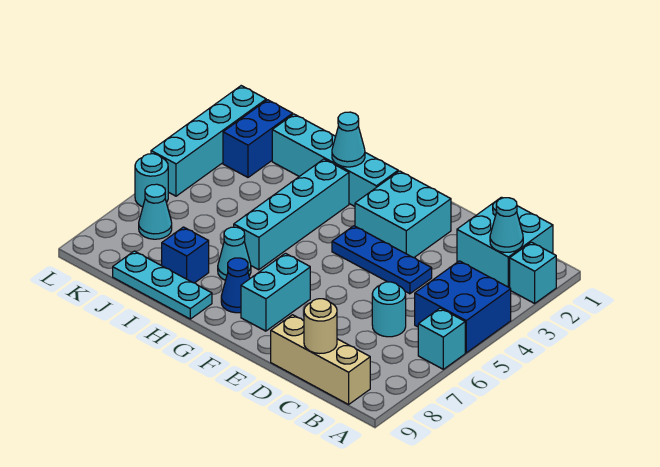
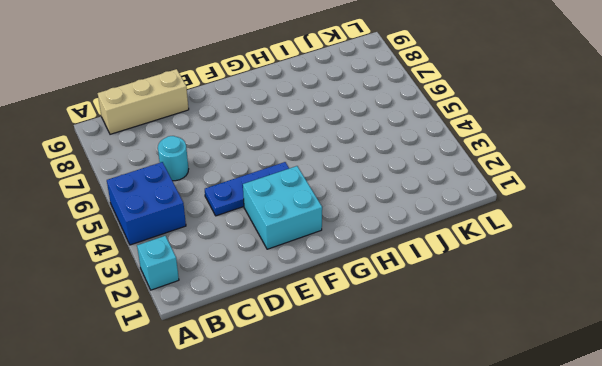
none -> cyan brick A6 level 1
none -> cyan brick B1:C2 level 1
none -> cyan brick F7:F8 level 1

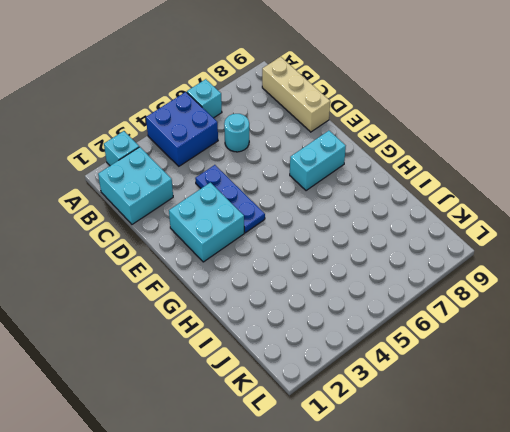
none -> cyan brick G2:J2 level 1
none -> blue cone G8 level 1
none -> cyan brick H3:H6 level 1

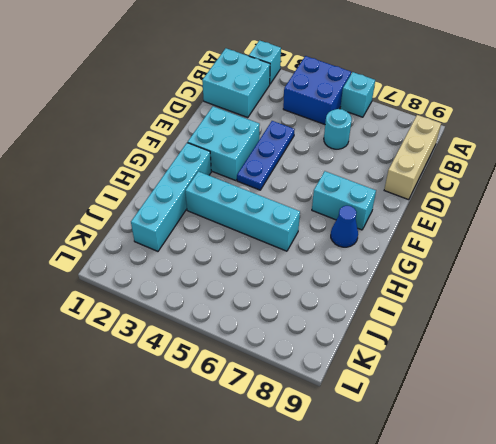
none -> cyan cone H7 level 1
none -> cyan plate H9:J9 level 1
none -> blue brick I8 level 1

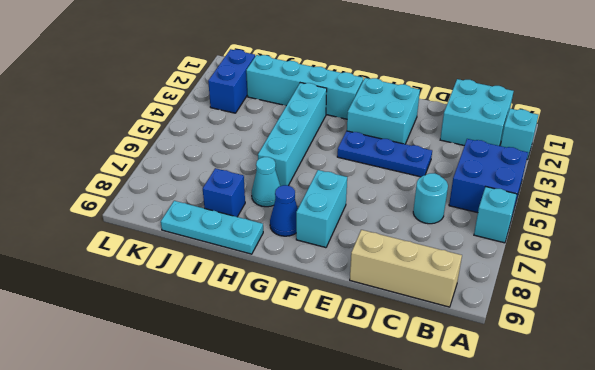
none -> cyan cone K7 level 1
none -> cyan brick L2:L5 level 1
none -> cyan round brick L6 level 1

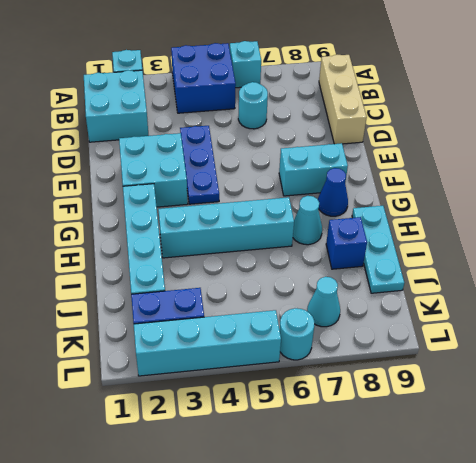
none -> cyan cone B2 level 2
none -> tan round brick C9 level 2
none -> cyan cone H2 level 2

